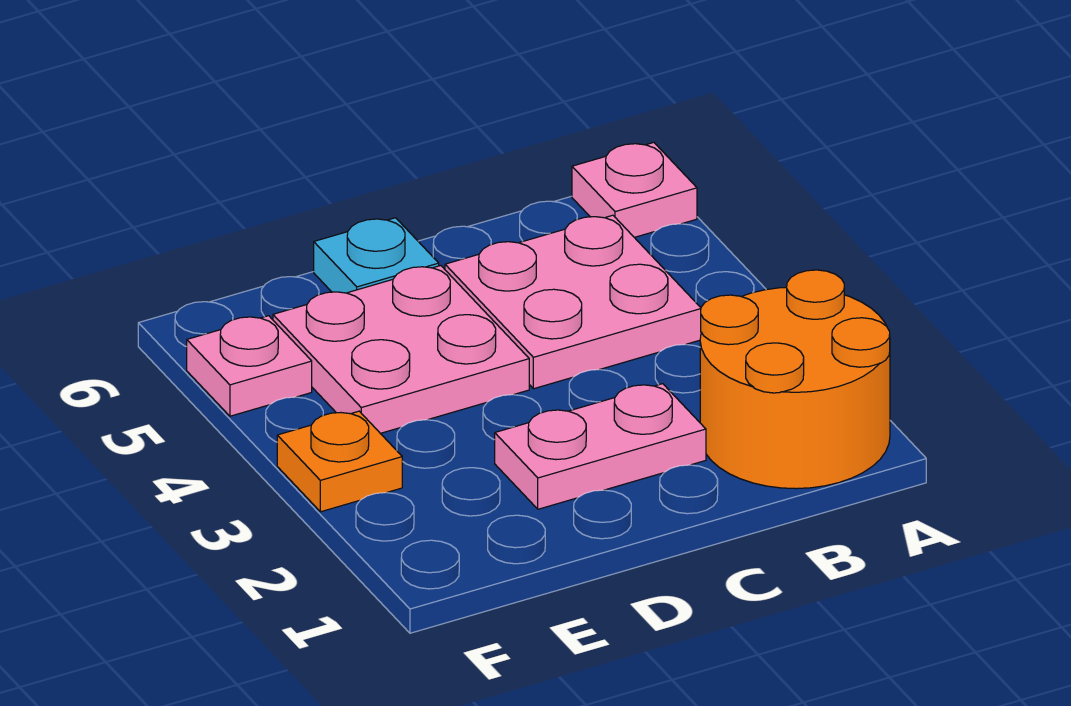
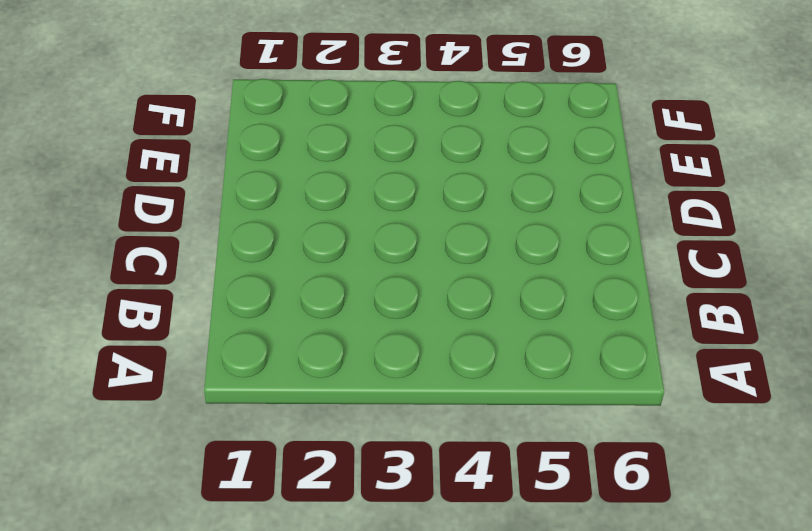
none -> orange round brick A1:B2 level 1
none -> pink plate A6 level 1

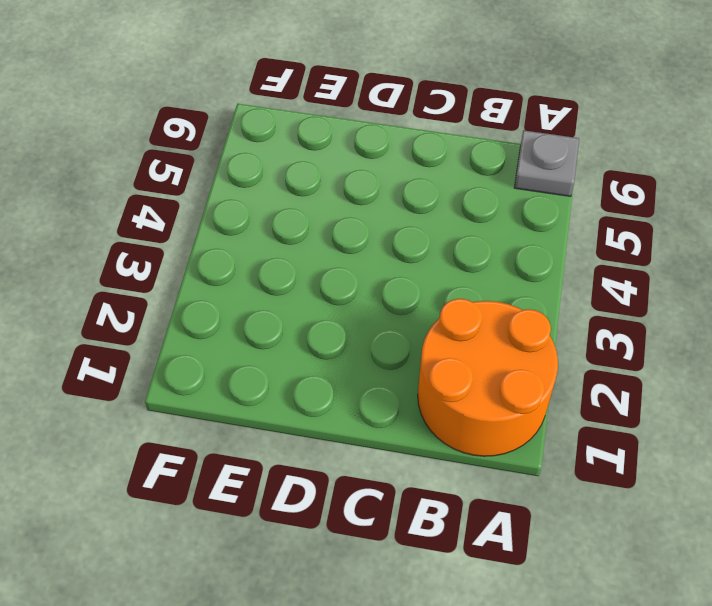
grey plate A6 level 1 -> pink plate A6 level 1
none -> pink plate B4:C5 level 1
none -> pink plate C2:D2 level 1

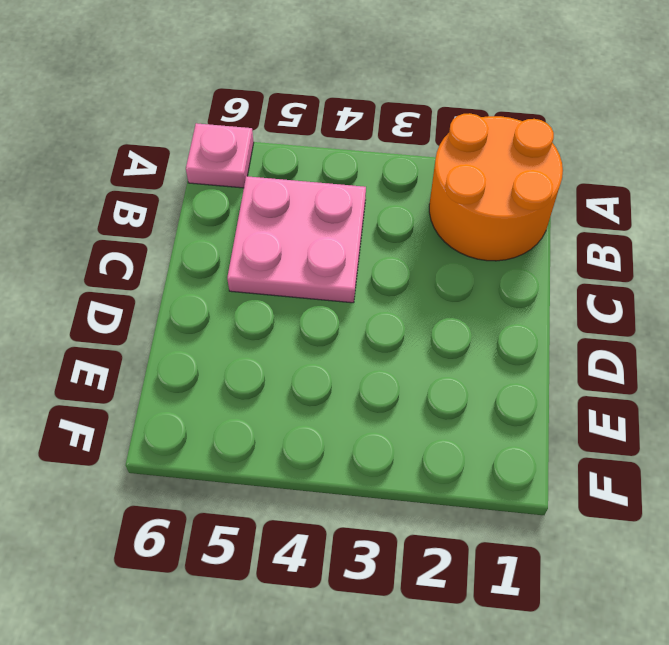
none -> pink plate C2:D2 level 1
none -> pink plate D4:E5 level 1

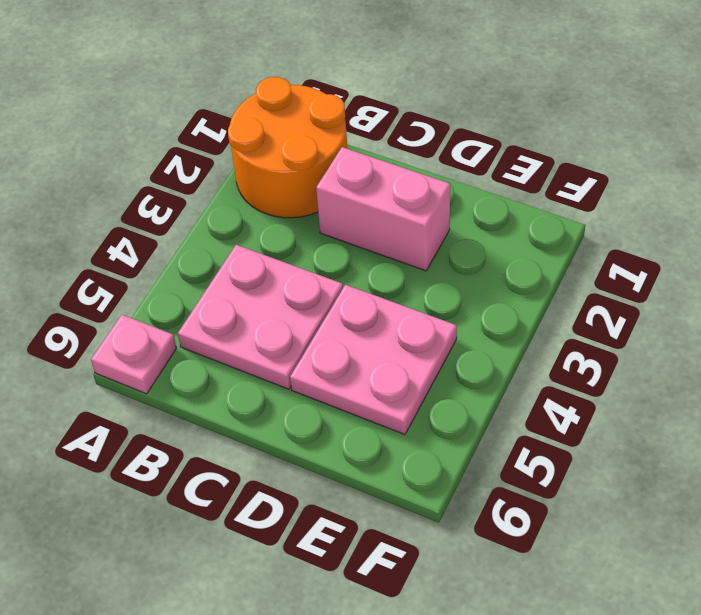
pink brick C2:D2 level 1 -> pink plate C2:D2 level 1
none -> cyan plate D6 level 1
none -> orange plate F3 level 1

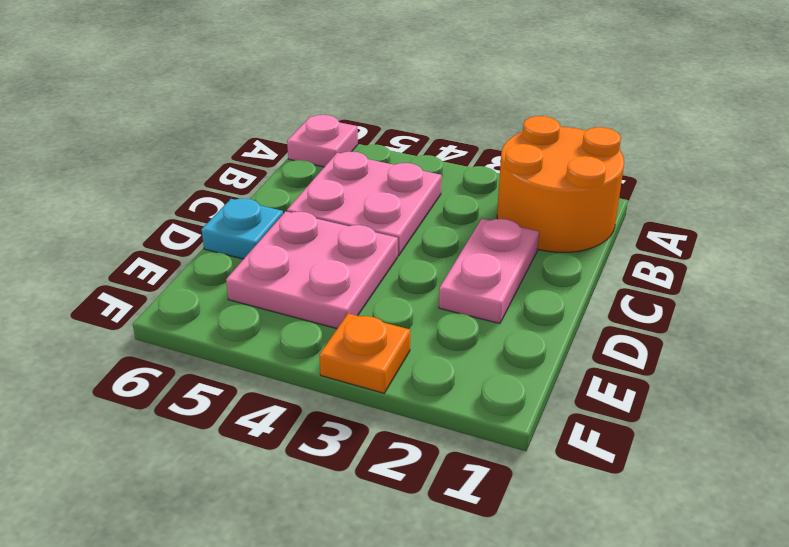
none -> pink plate F5 level 1

